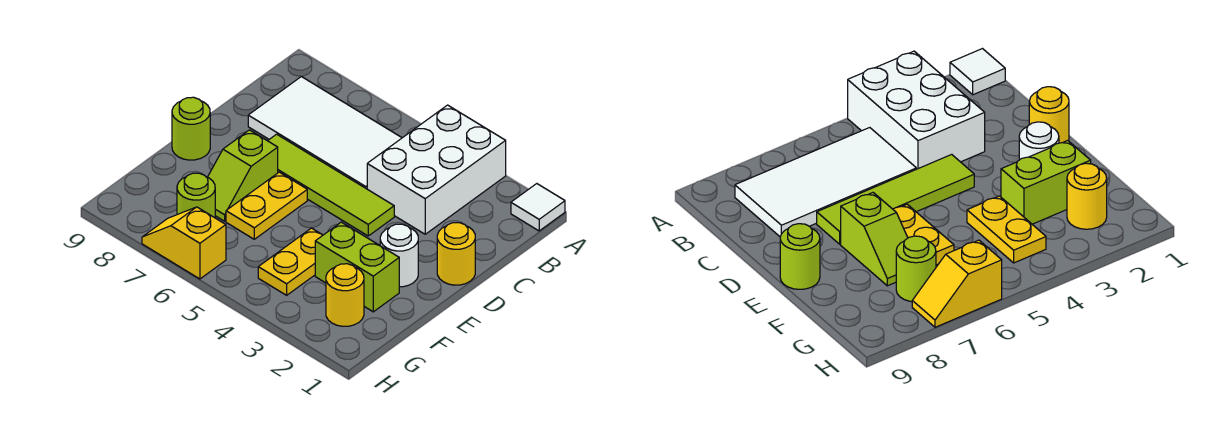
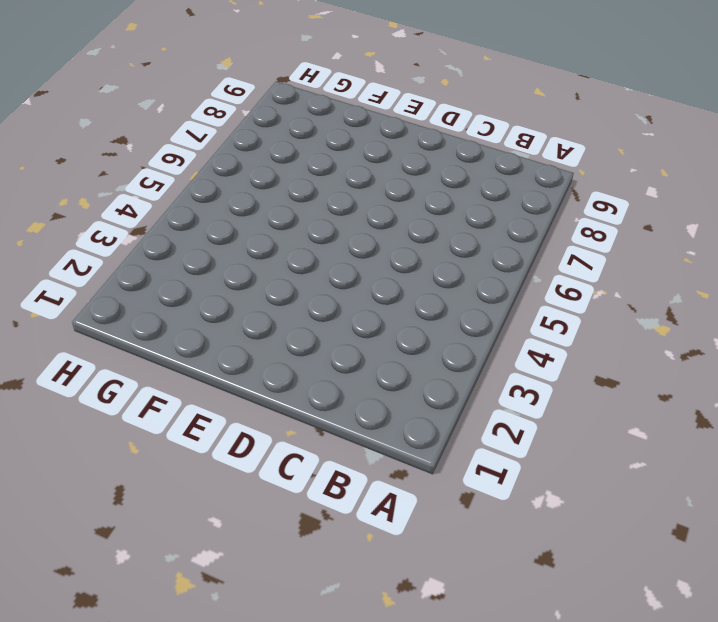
none -> white tile A1 level 1
none -> white brick A3:C4 level 1
none -> white tile B5:C8 level 1

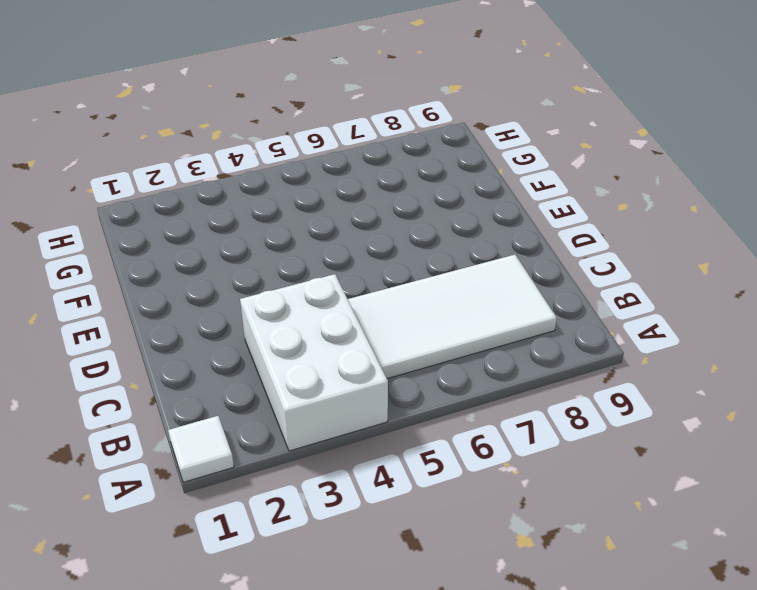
none -> yellow round brick D1 level 1
none -> lime tile D4:D7 level 1
none -> white round brick E2 level 1

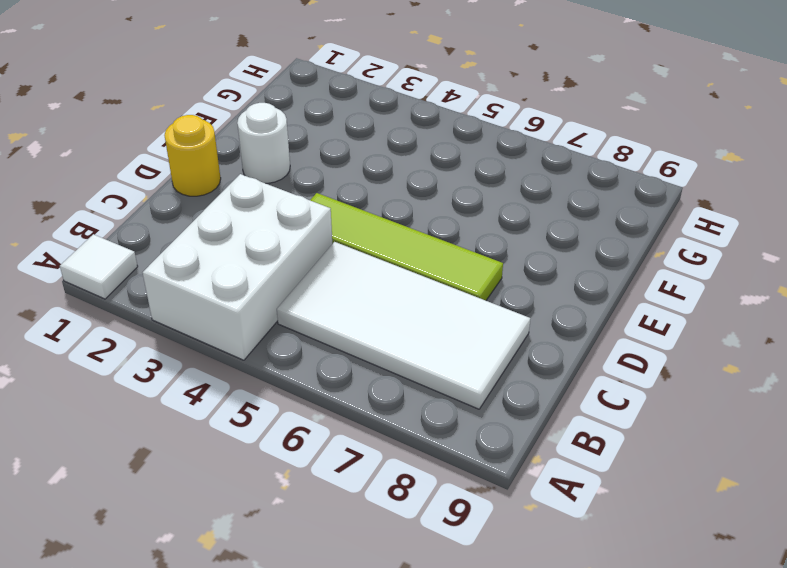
none -> yellow plate E6:F6 level 1
none -> lime slope E7:F7 level 1 top E
none -> lime round brick E9 level 1

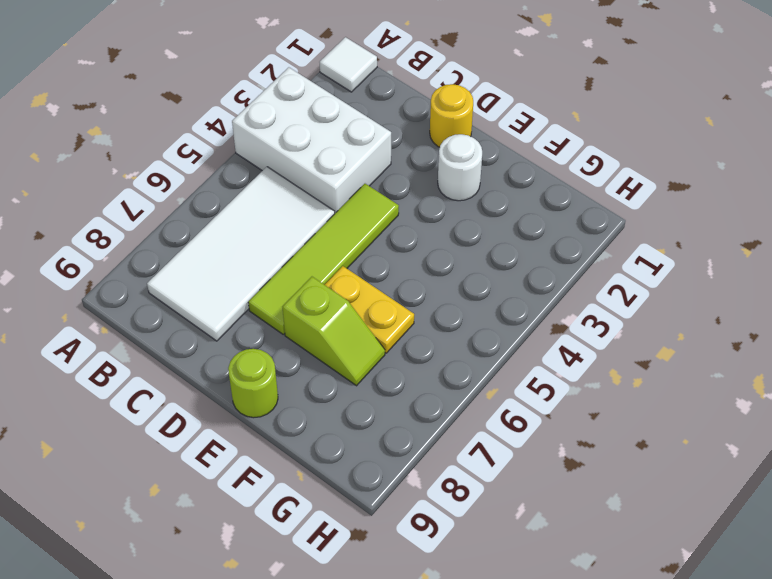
none -> lime brick F2:F3 level 1
none -> yellow plate F4:G4 level 1
none -> yellow round brick G2 level 1

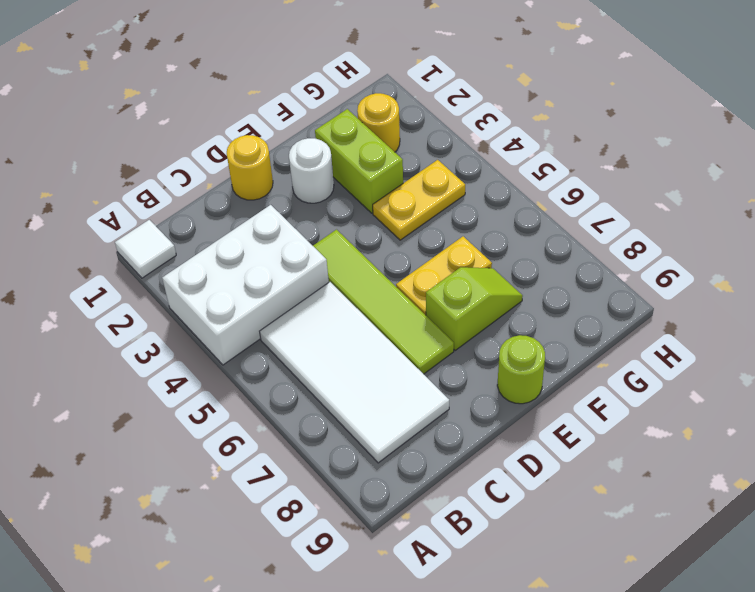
none -> lime round brick G7 level 1
none -> yellow slope H6:H7 level 1 top 6

